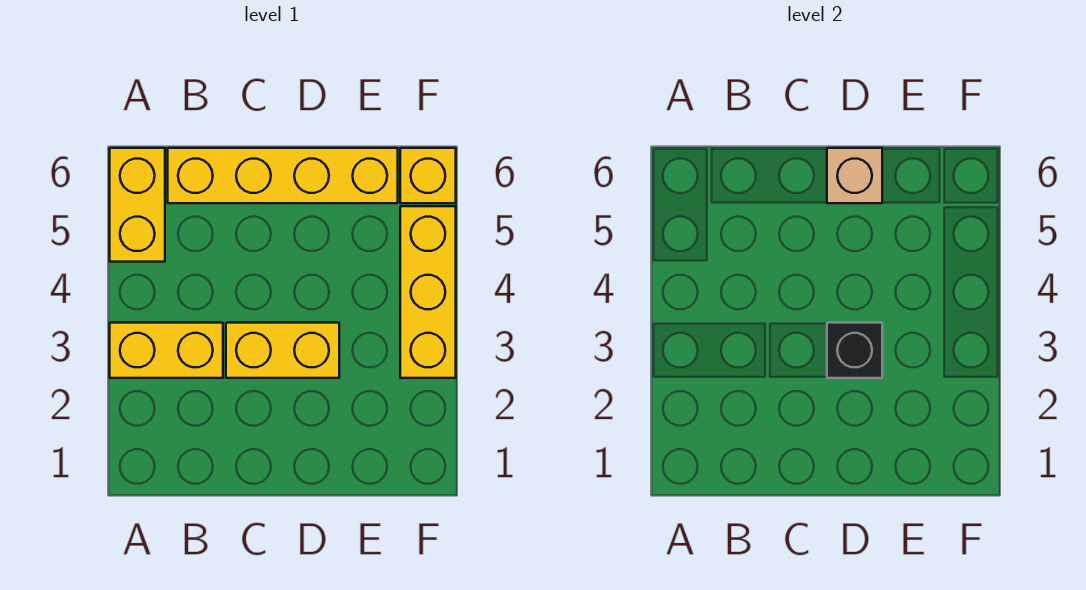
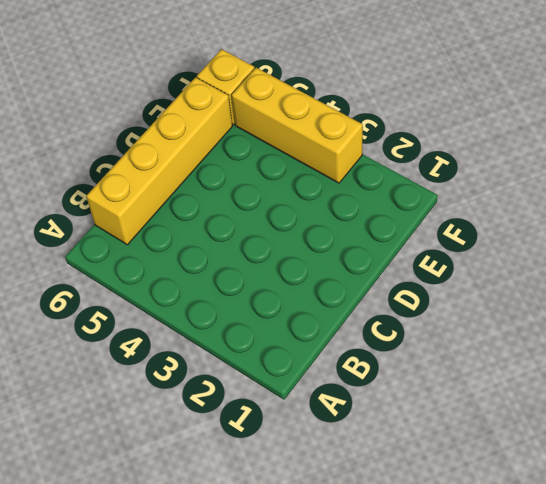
none -> yellow brick A3:B3 level 1
none -> yellow brick A5:A6 level 1

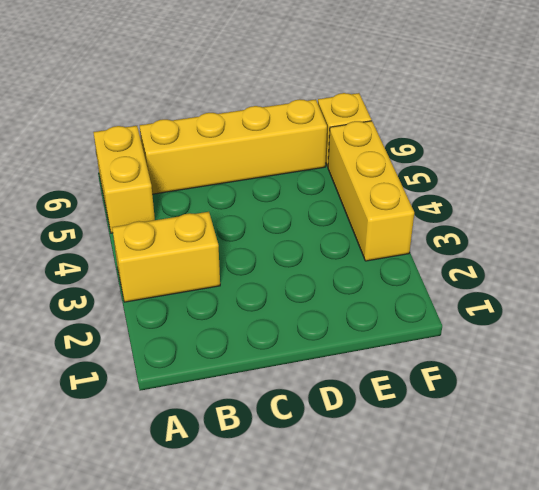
none -> yellow brick C3:D3 level 1
none -> black brick D3 level 2

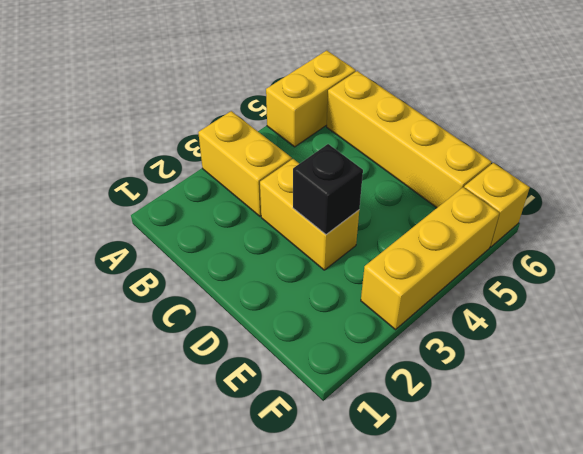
none -> tan brick D6 level 2

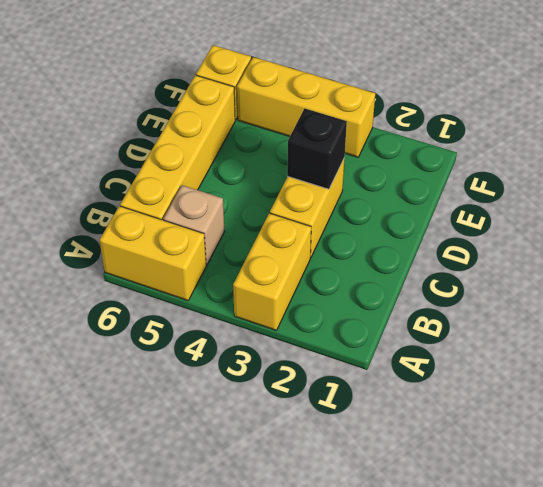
tan brick B5 level 1 -> tan brick D6 level 2

